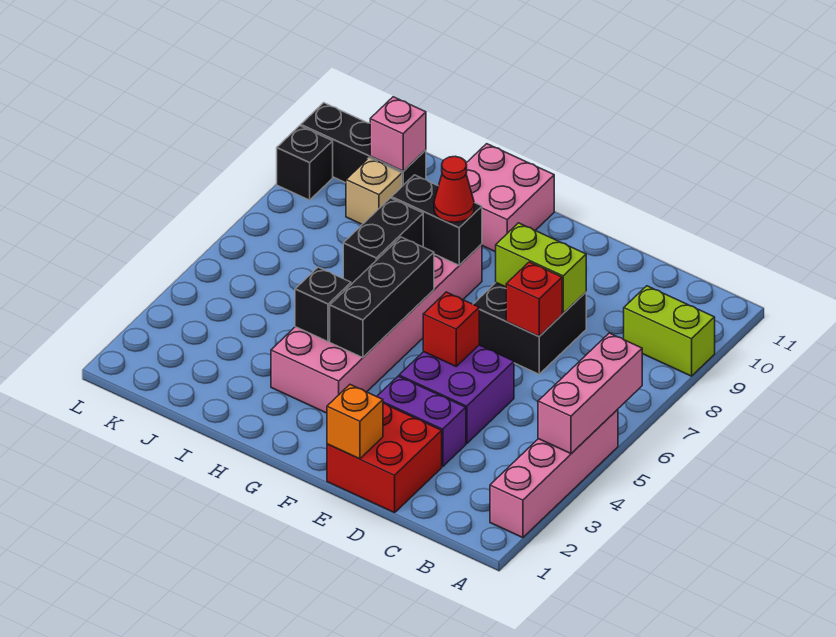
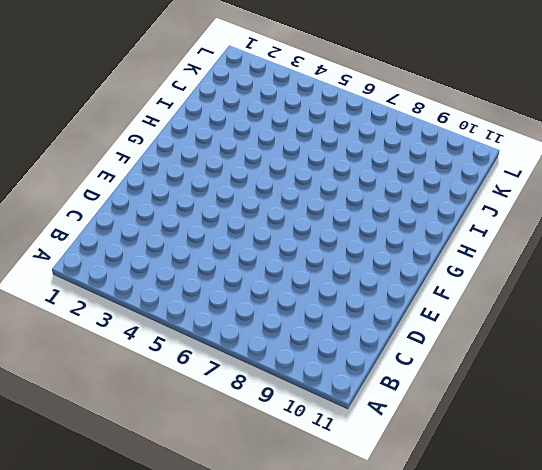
none -> pink brick A2:A5 level 1
none -> lime brick A9:B9 level 1
none -> red brick D1:E2 level 1

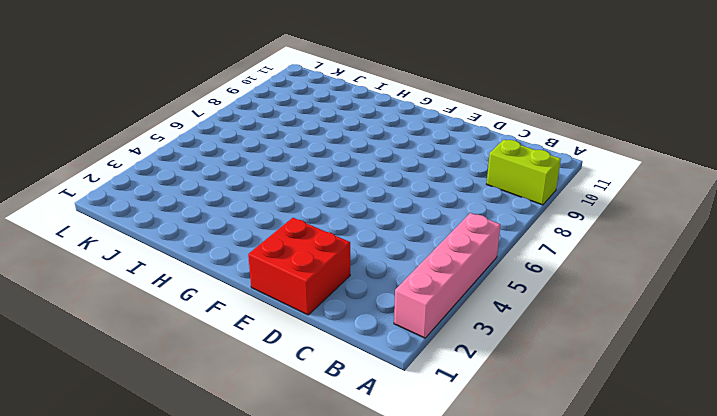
none -> purple brick D3:E3 level 1
none -> purple brick D4:E5 level 1
none -> black brick D7:E8 level 1

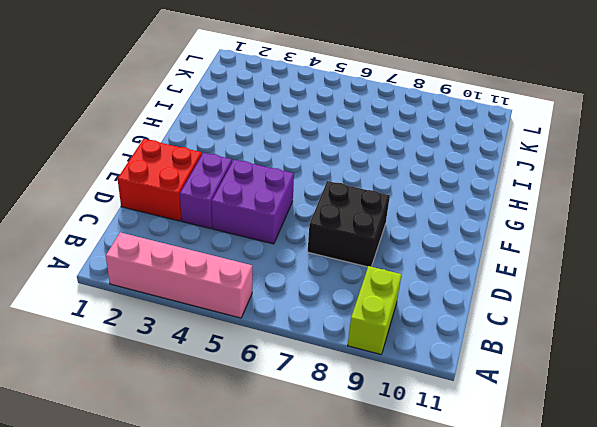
none -> pink brick G3:H8 level 1
none -> pink brick G10:H11 level 1
none -> tan brick J9 level 1

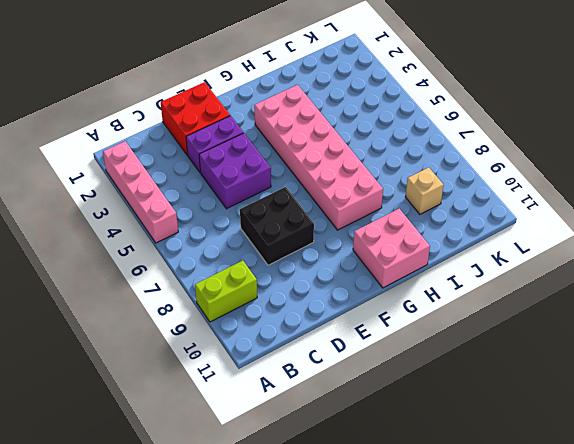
none -> black brick J10:L10 level 1
none -> black brick L9 level 1
none -> pink brick A4:A6 level 2

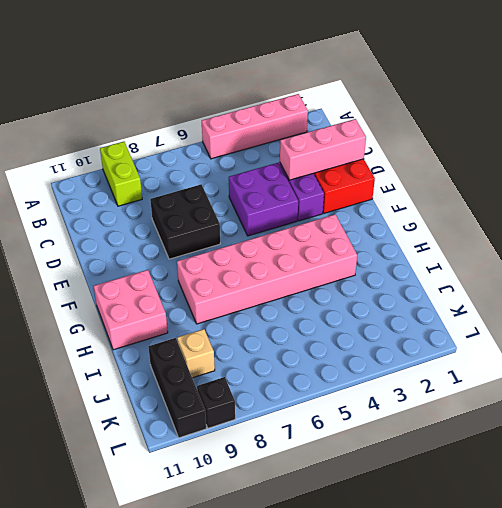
pink brick D1:D3 level 2 -> pink brick A4:A6 level 2
none -> red brick D7 level 2
none -> lime brick D8:E8 level 2
none -> orange brick E1 level 2

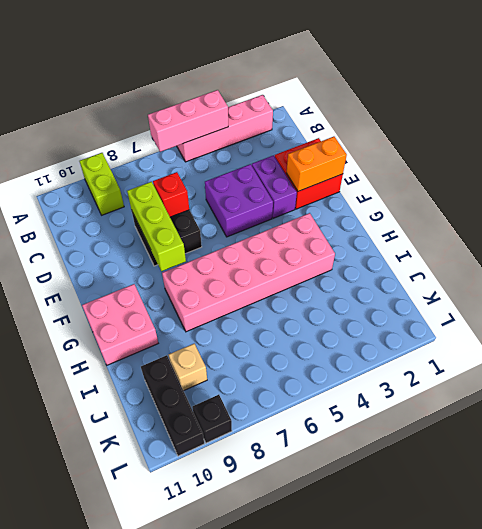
lime brick D8:F8 level 2 -> lime brick D8:E8 level 2
orange brick E1:E2 level 2 -> orange brick E1 level 2
none -> red brick E5 level 2
none -> black brick G4:G6 level 2
none -> black brick G8:H8 level 2

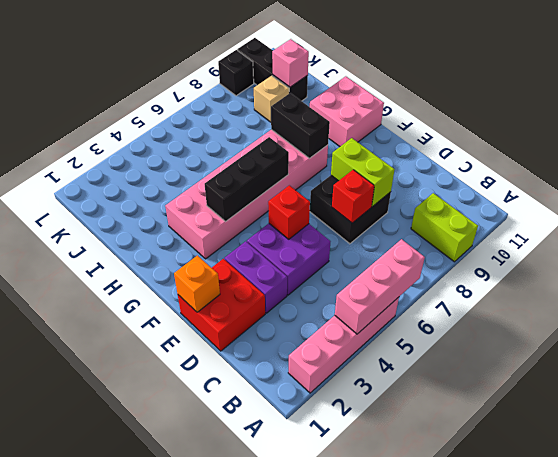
none -> black brick H4 level 2
none -> black brick H6:H7 level 2
none -> red cone G8 level 3

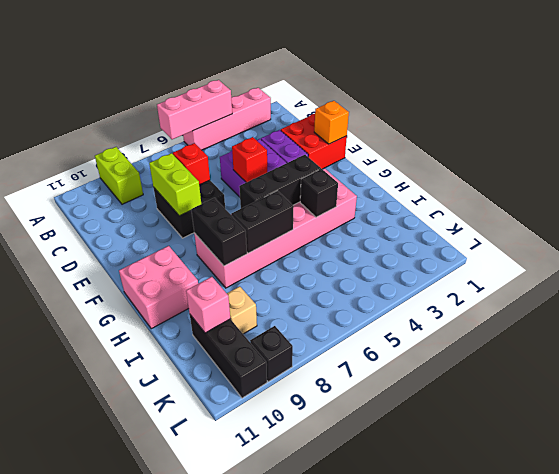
none -> red cone G8 level 3

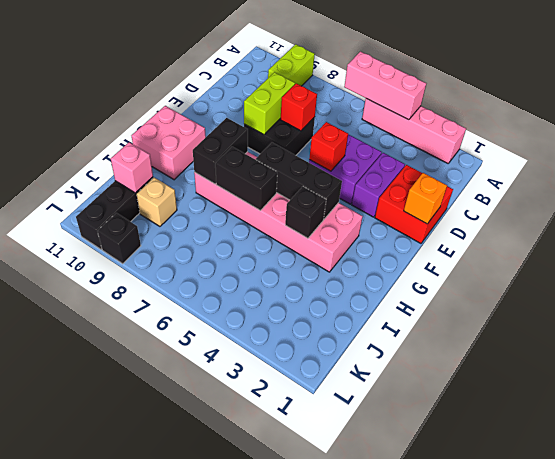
none -> red cone G8 level 3

